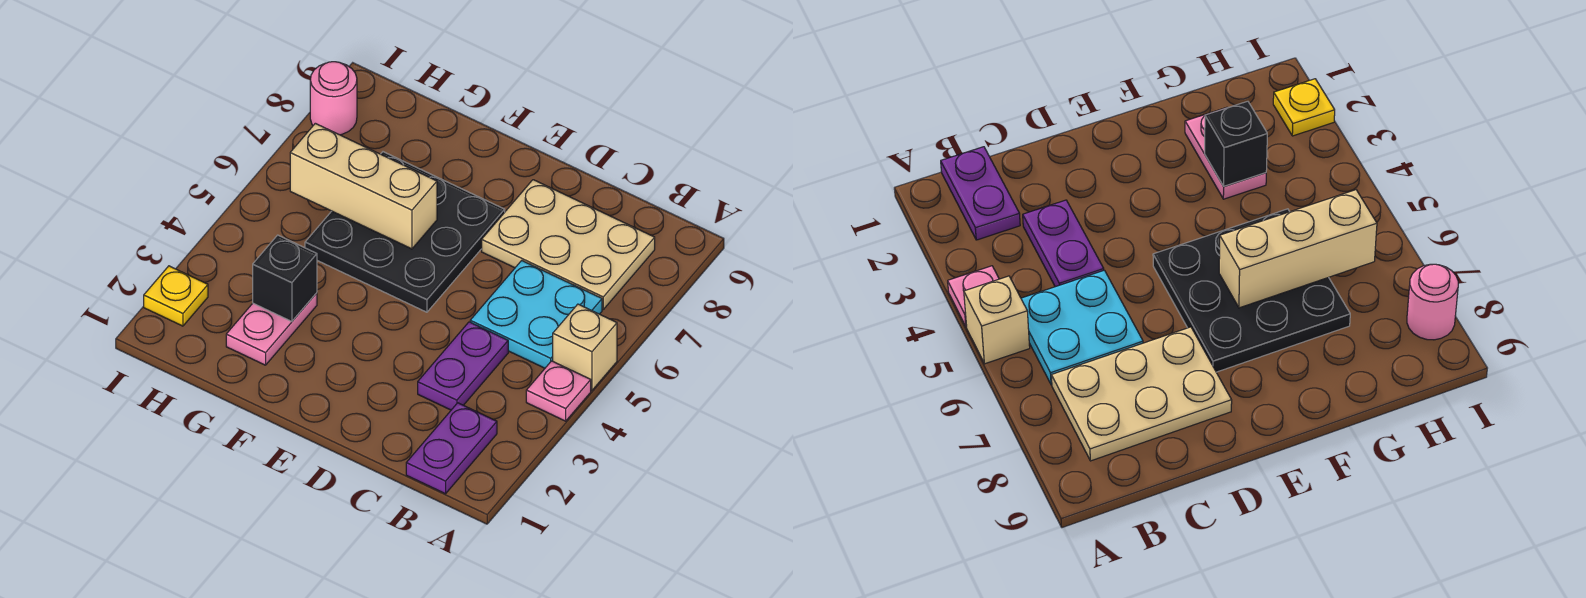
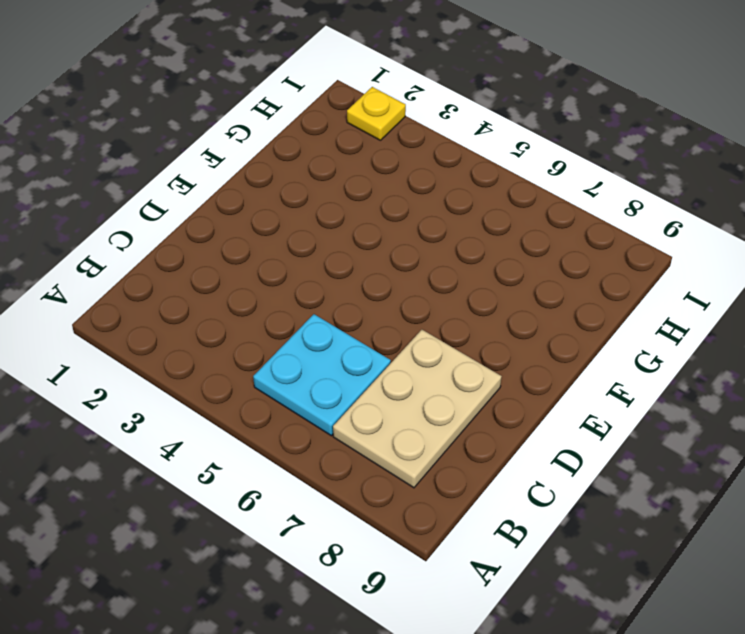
none -> pink plate A4 level 1
none -> tan brick A5 level 1
none -> purple plate B1:B2 level 1

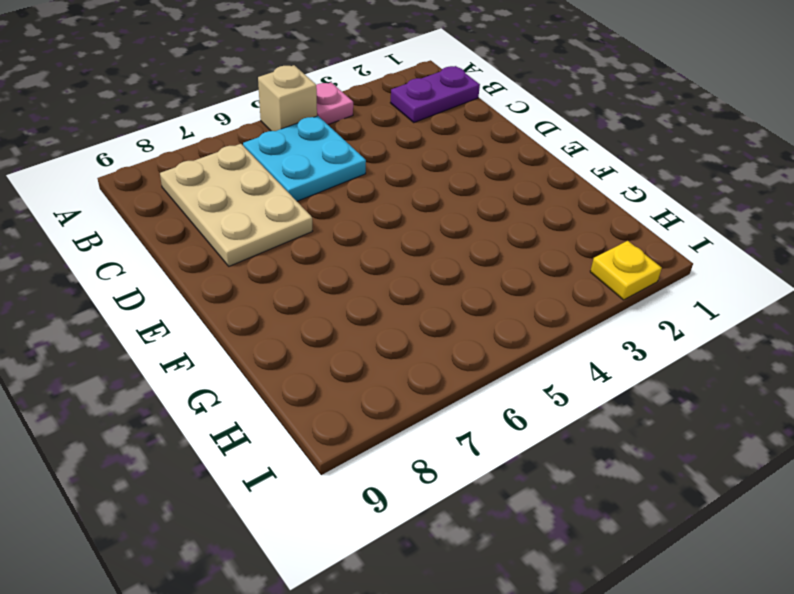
none -> purple plate C3:C4 level 1
none -> black plate E5:G7 level 1
none -> pink plate G2:G3 level 1

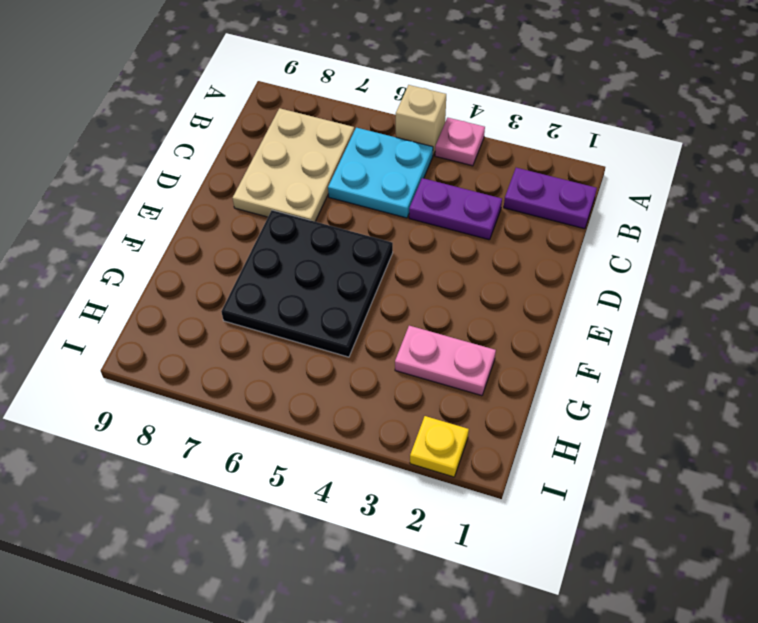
none -> pink round brick I8 level 1
none -> tan brick F6:H6 level 2
none -> black brick G3 level 2

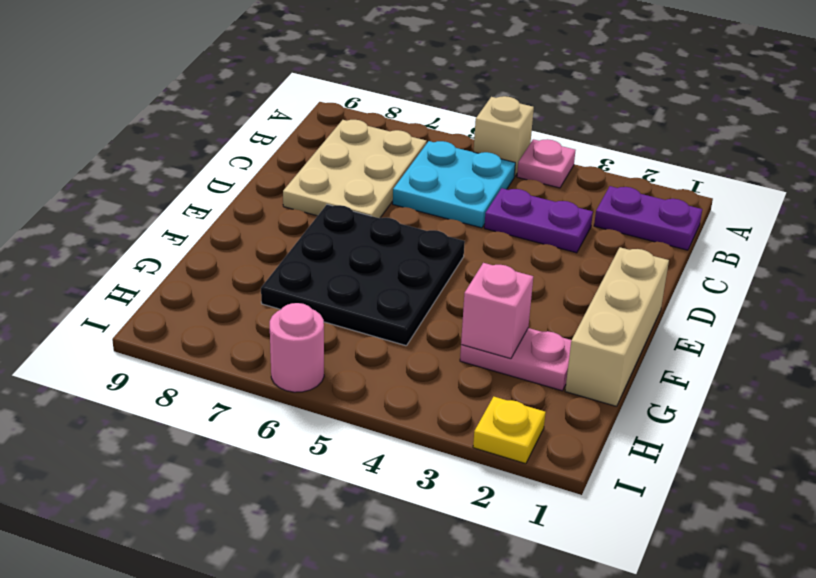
tan brick E1:G1 level 1 -> tan brick F6:H6 level 2
pink brick G3 level 2 -> black brick G3 level 2
pink round brick I6 level 1 -> pink round brick I8 level 1

